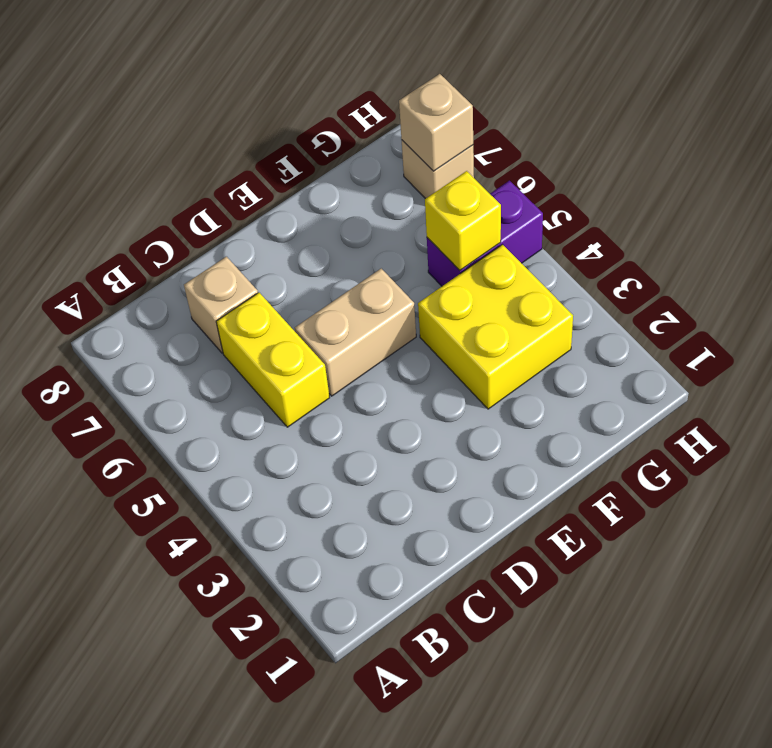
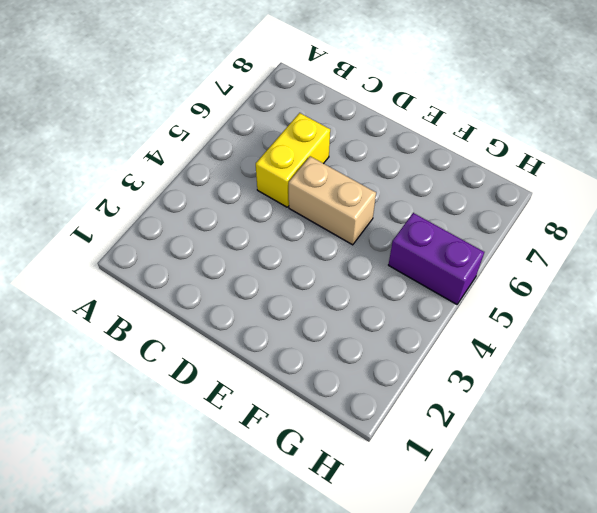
none -> tan brick C7 level 1
none -> yellow brick F3:G4 level 1

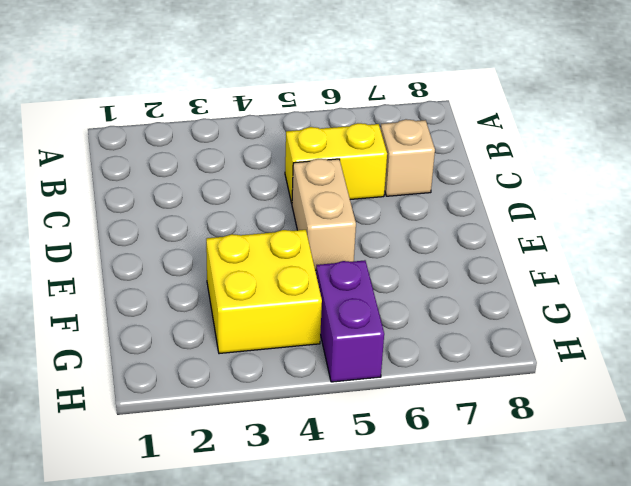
none -> tan brick H7 level 1
none -> yellow brick G5 level 2

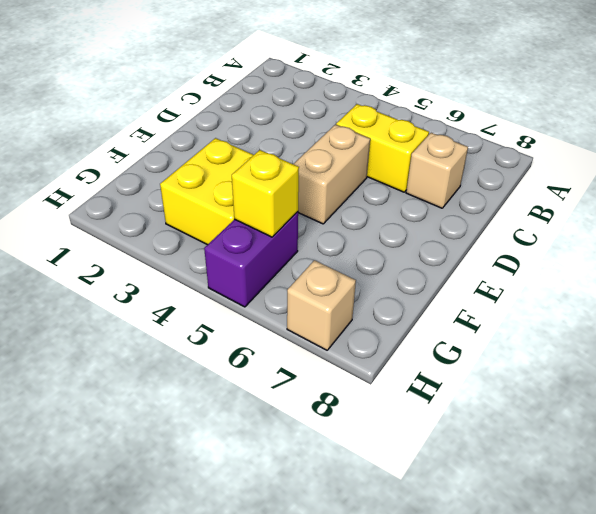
none -> tan brick H7 level 2

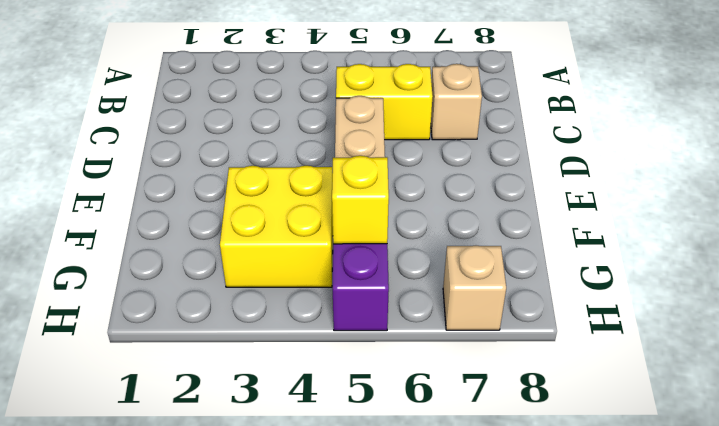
none -> tan brick H7 level 2

